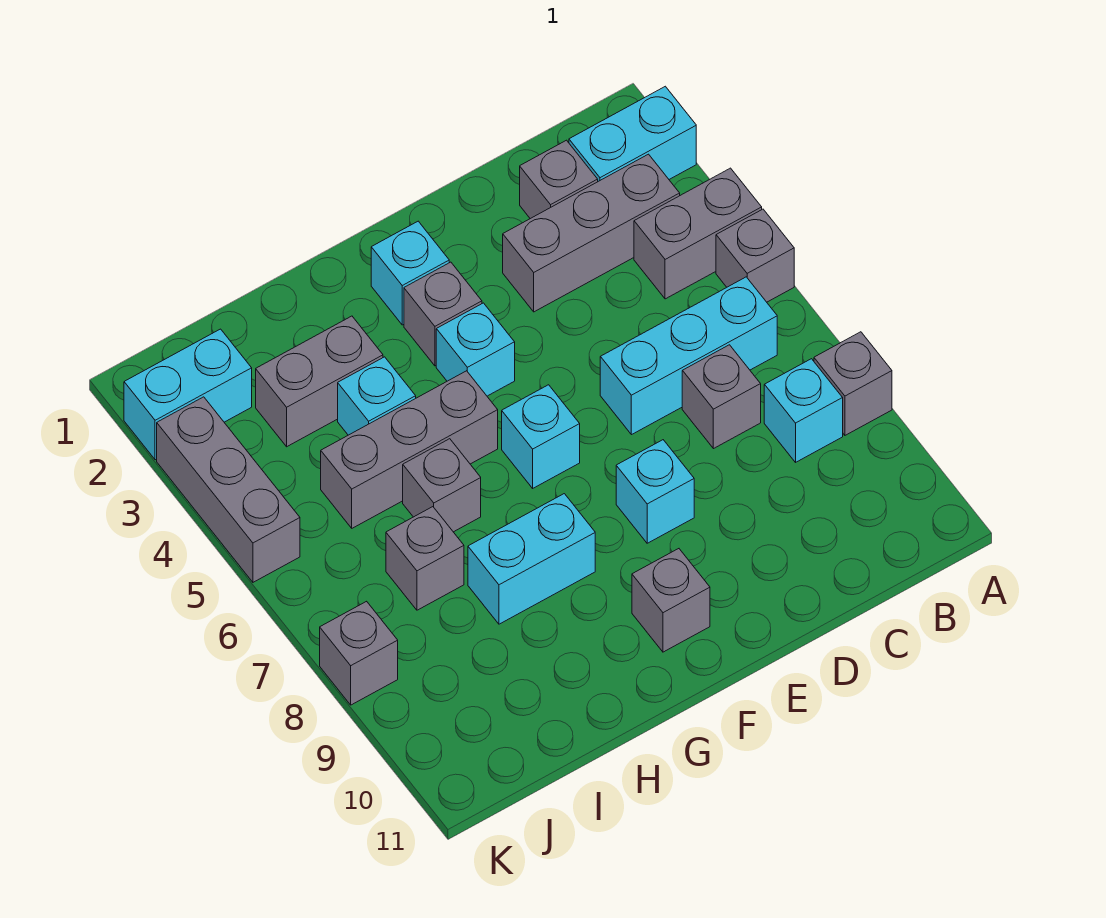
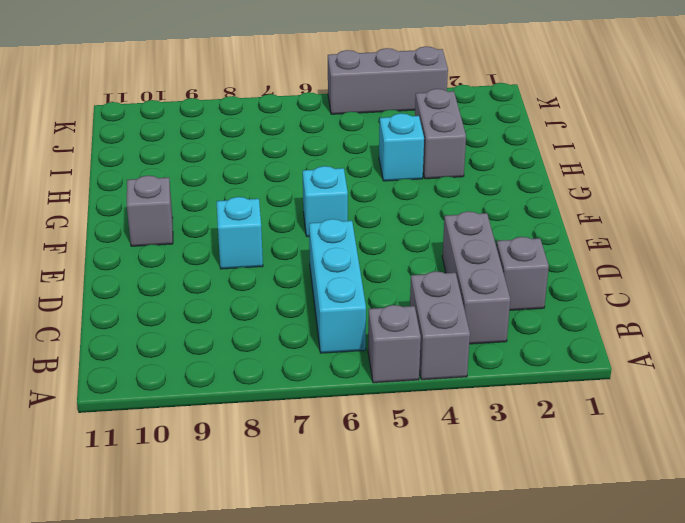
none -> cyan brick A2:B2 level 1
none -> grey brick A8 level 1
none -> cyan brick B8 level 1

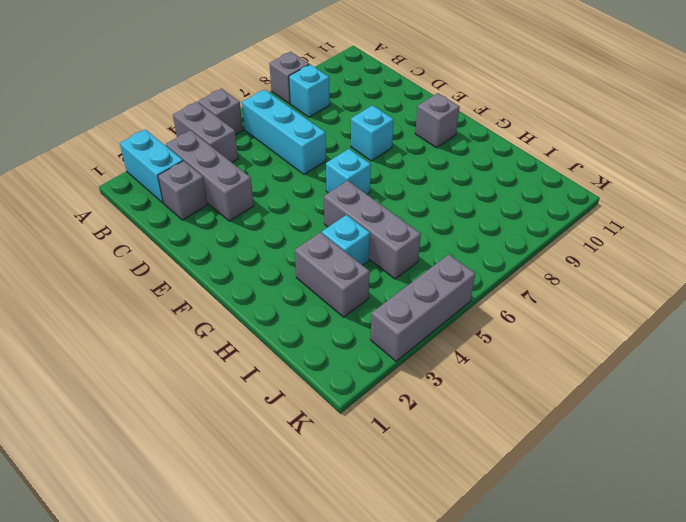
none -> grey brick C7 level 1
none -> cyan brick F2 level 1
none -> grey brick F3 level 1

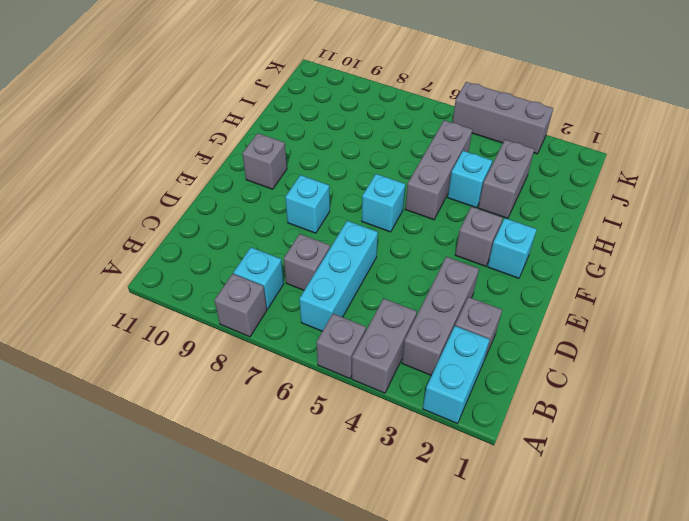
none -> cyan brick F4 level 1
none -> cyan brick G8:H8 level 1
none -> grey brick H6 level 1

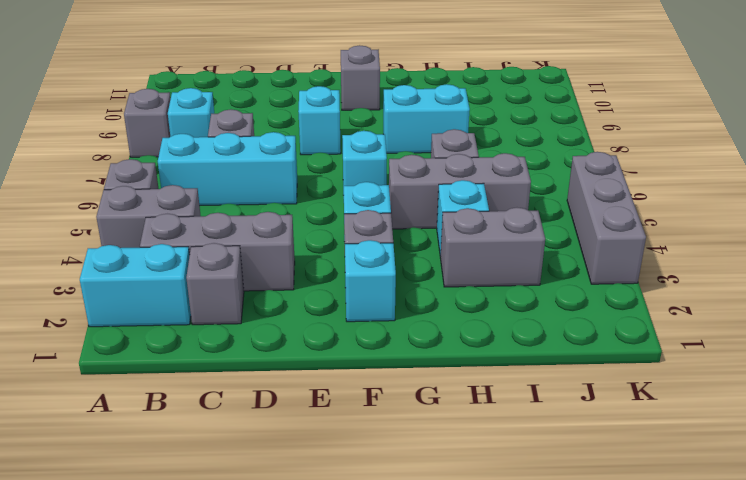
none -> grey brick I7 level 1
none -> cyan brick J2:K2 level 1
none -> grey brick K8 level 1

